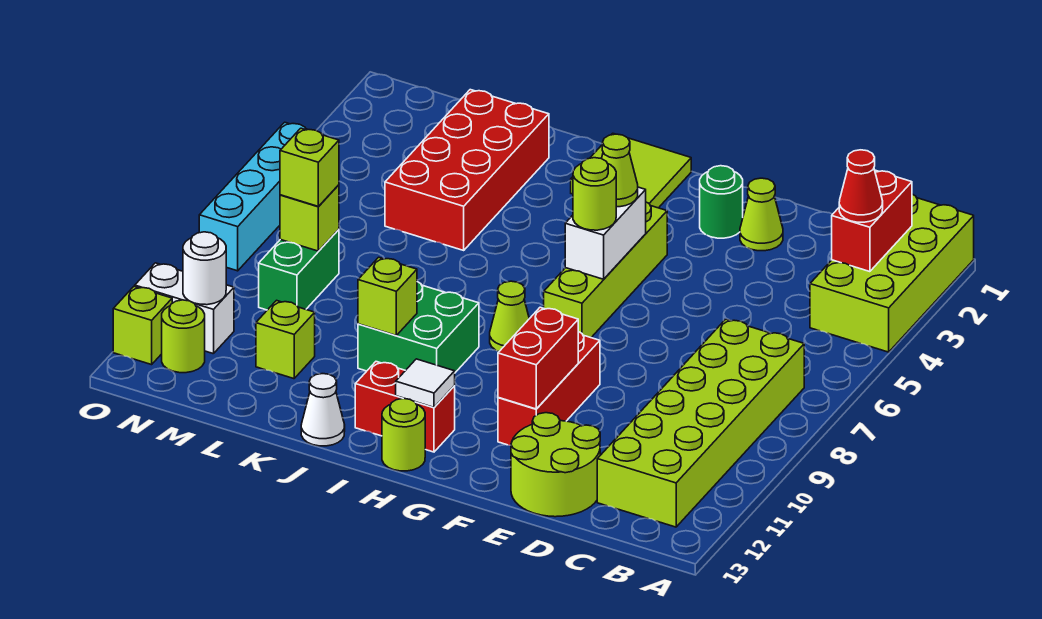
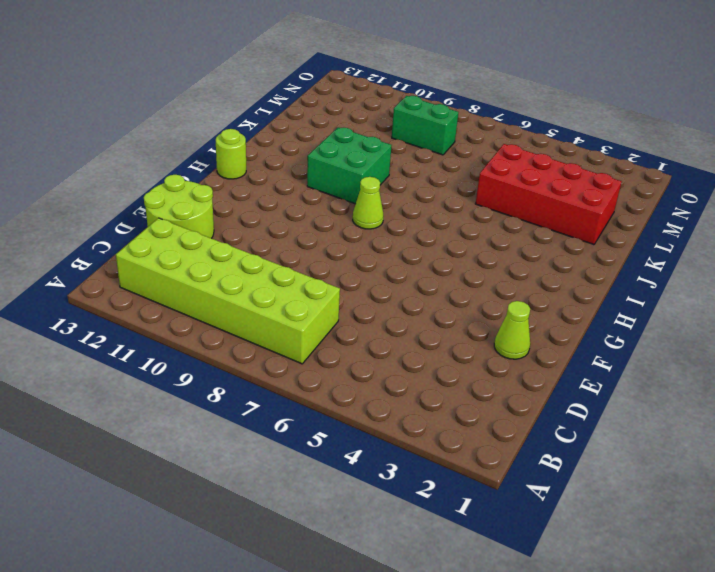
none -> lime brick A1:B4 level 1
none -> green round brick F2 level 1
none -> red brick F9:F11 level 1
none -> lime brick G4:G7 level 1

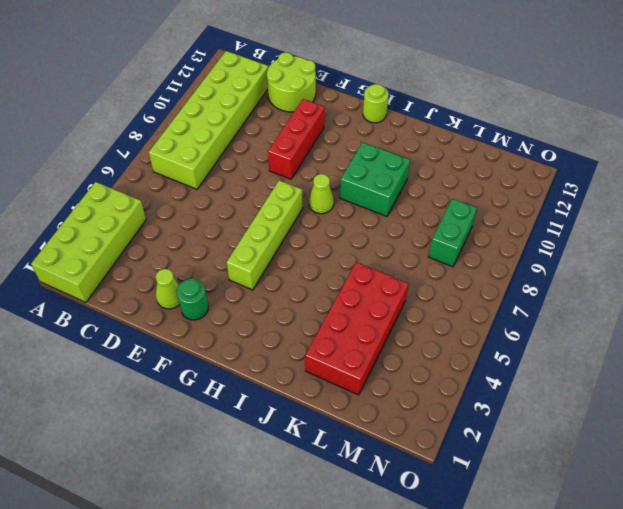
none -> lime tile H1:I2 level 1
none -> red brick H12:I12 level 1
none -> white cone J13 level 1
none -> lime brick L11 level 1

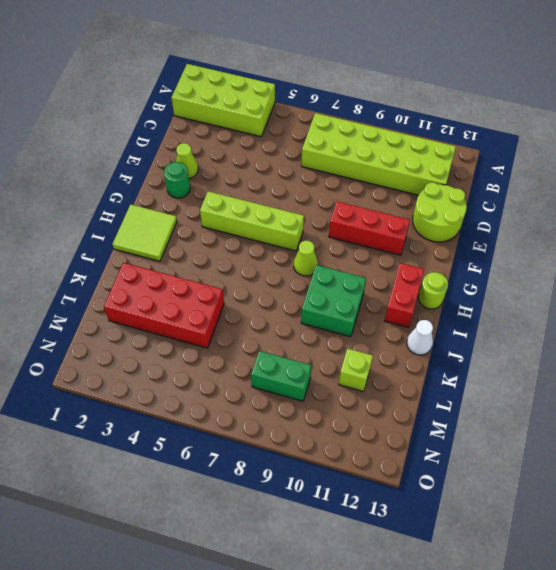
none -> white brick N11:O11 level 1
none -> lime round brick N12 level 1
none -> cyan brick O5:O8 level 1
none -> lime brick O12 level 1

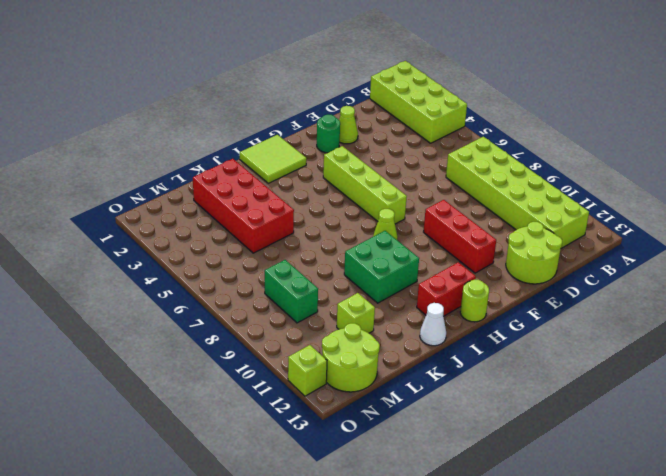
lime round brick M12:N13 level 1 -> lime round brick N12 level 1
none -> white brick N11:O11 level 1
none -> cyan brick O5:O8 level 1
none -> red brick B2:B3 level 2
none -> red brick F10:F11 level 2

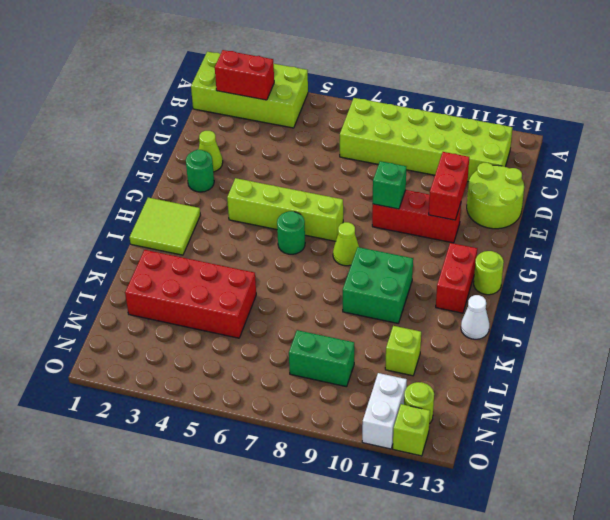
red brick E11:F11 level 2 -> red brick F10:F11 level 2
green brick F9 level 2 -> none
green round brick H6 level 1 -> none
none -> cyan brick O5:O8 level 1
none -> white brick G5:G6 level 2
none -> white tile H12 level 2
none -> lime brick J10 level 2

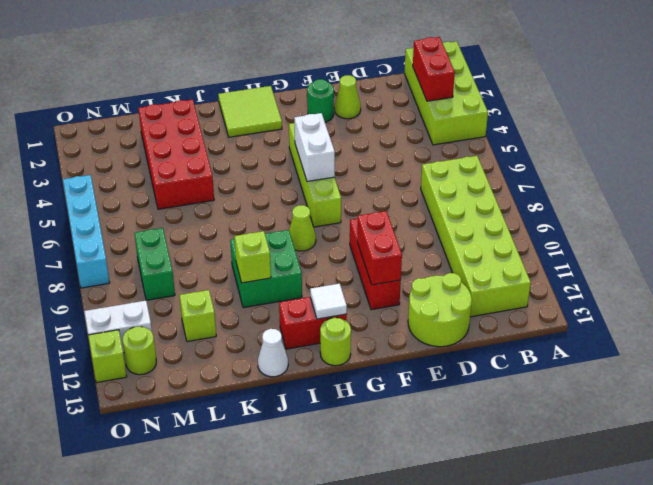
none -> lime brick M8 level 2
none -> white round brick N11 level 2
none -> red cone B3 level 3
none -> lime cone G5 level 3

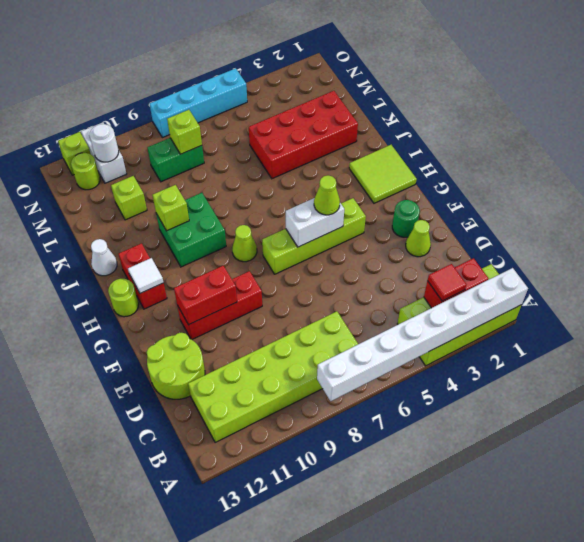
white brick A1:A8 level 2 -> none
red tile B3 level 3 -> red cone B3 level 3
none -> lime round brick G6 level 3
none -> lime brick M8 level 3

